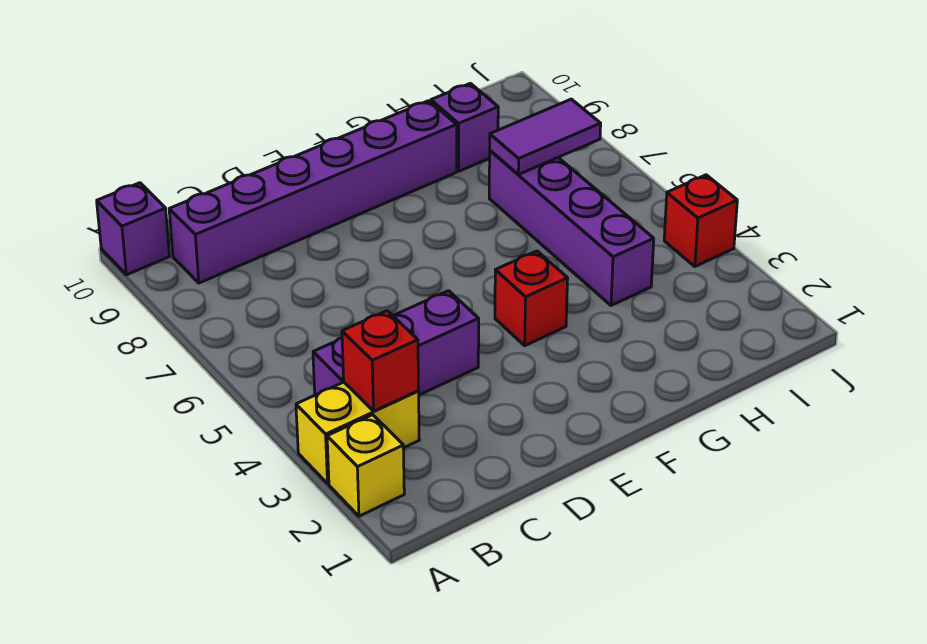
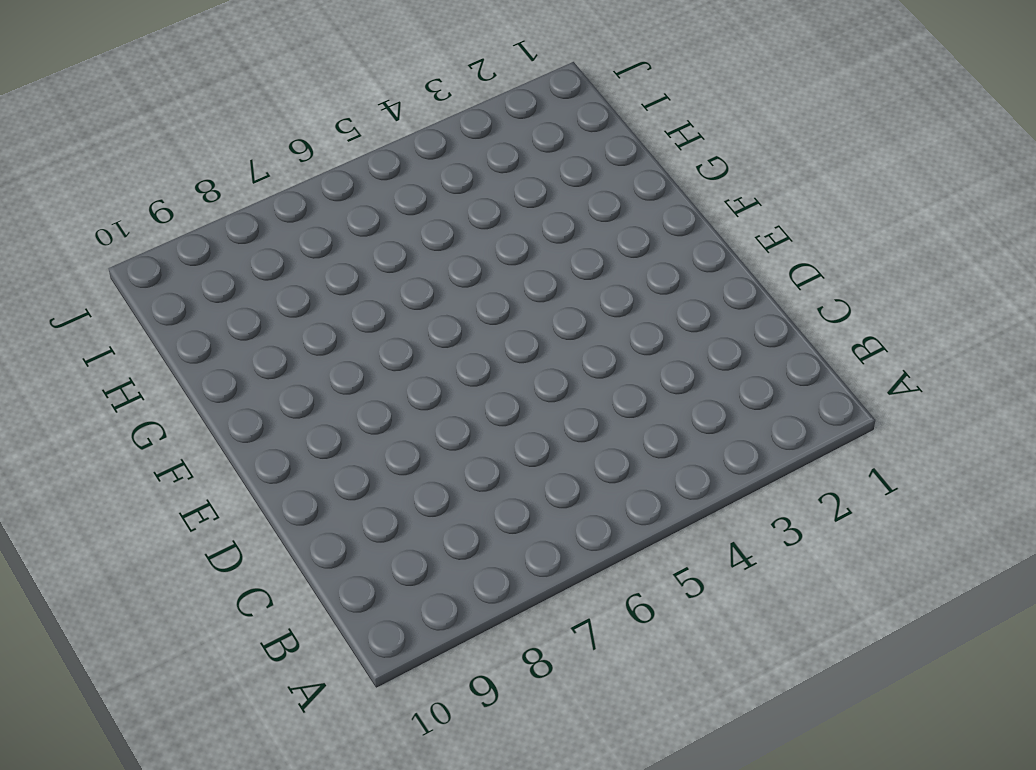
none -> yellow brick A2 level 1
none -> yellow brick A3:B3 level 1

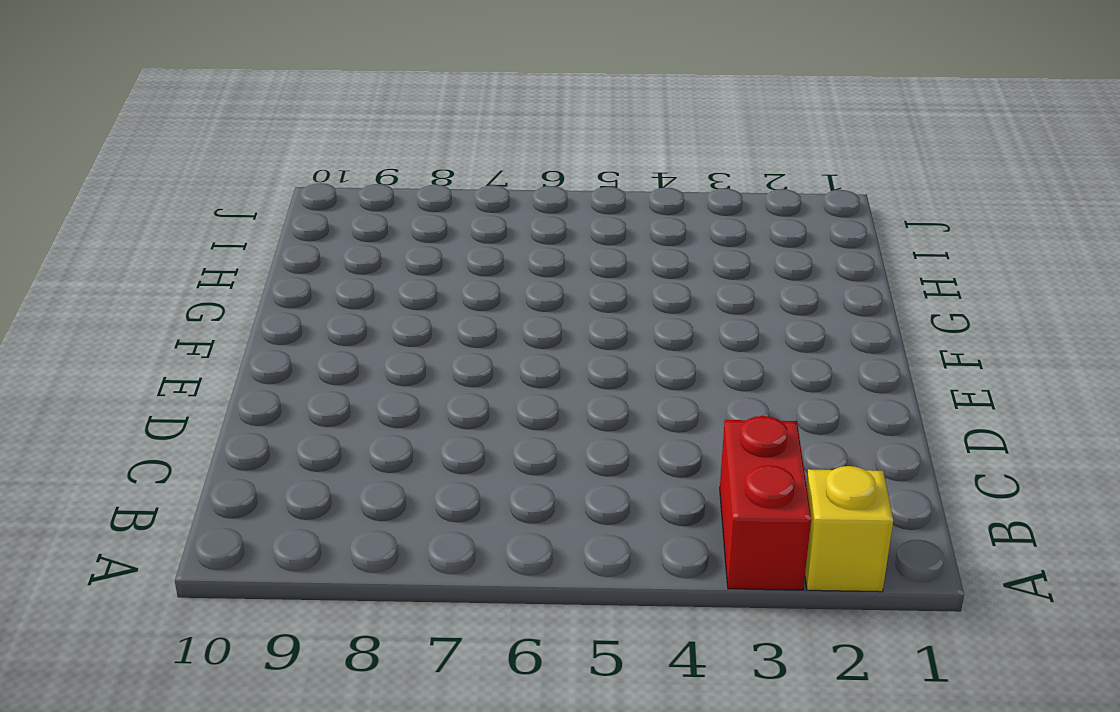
red brick A3:B3 level 1 -> yellow brick A3:B3 level 1
none -> purple brick A10 level 1
none -> purple brick B4:D4 level 1

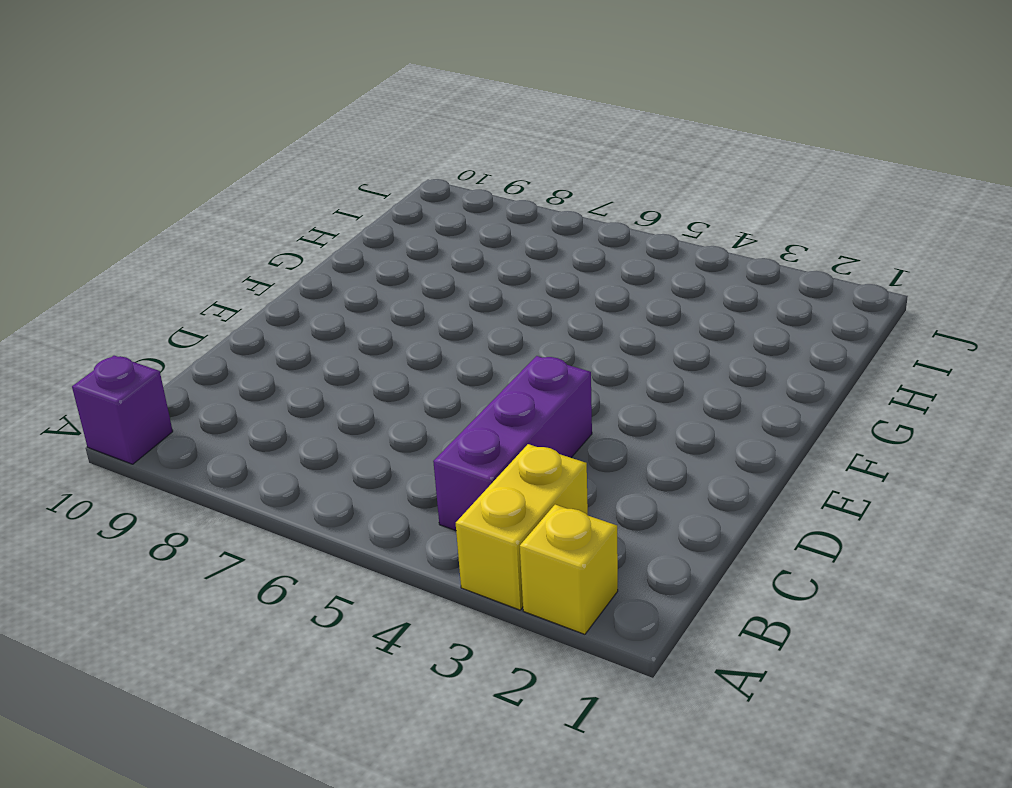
none -> purple brick B9:G9 level 1
none -> red brick F4 level 1

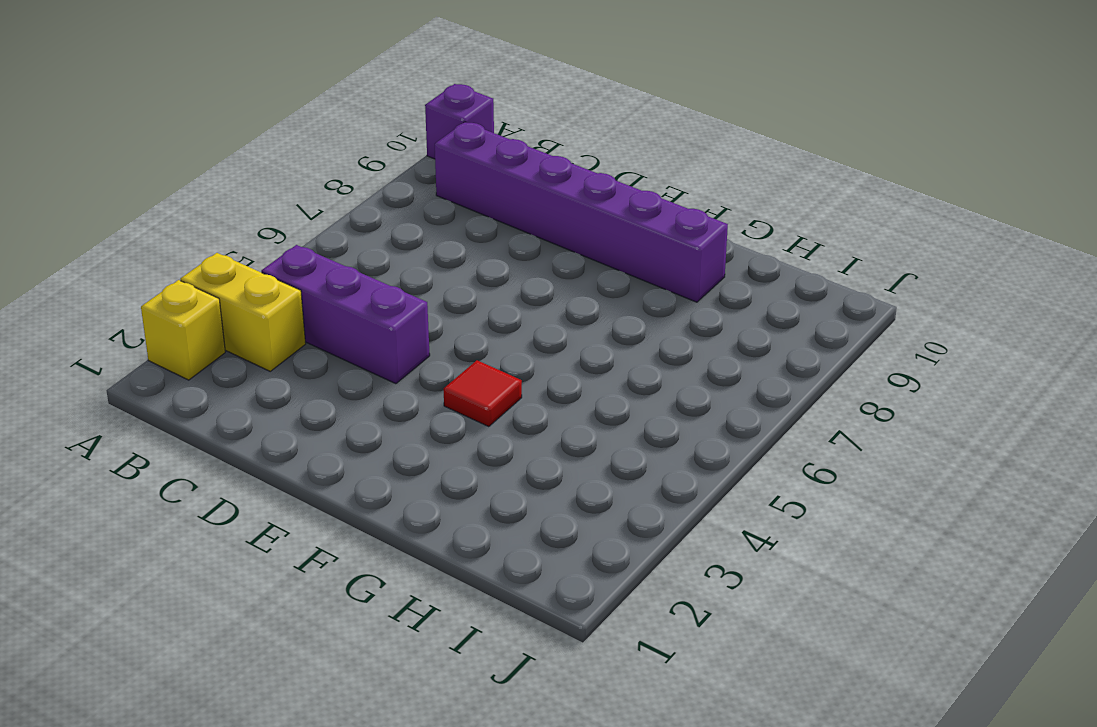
red tile F4 level 1 -> red brick F4 level 1
none -> purple brick H4:H7 level 1
none -> purple brick H9 level 1

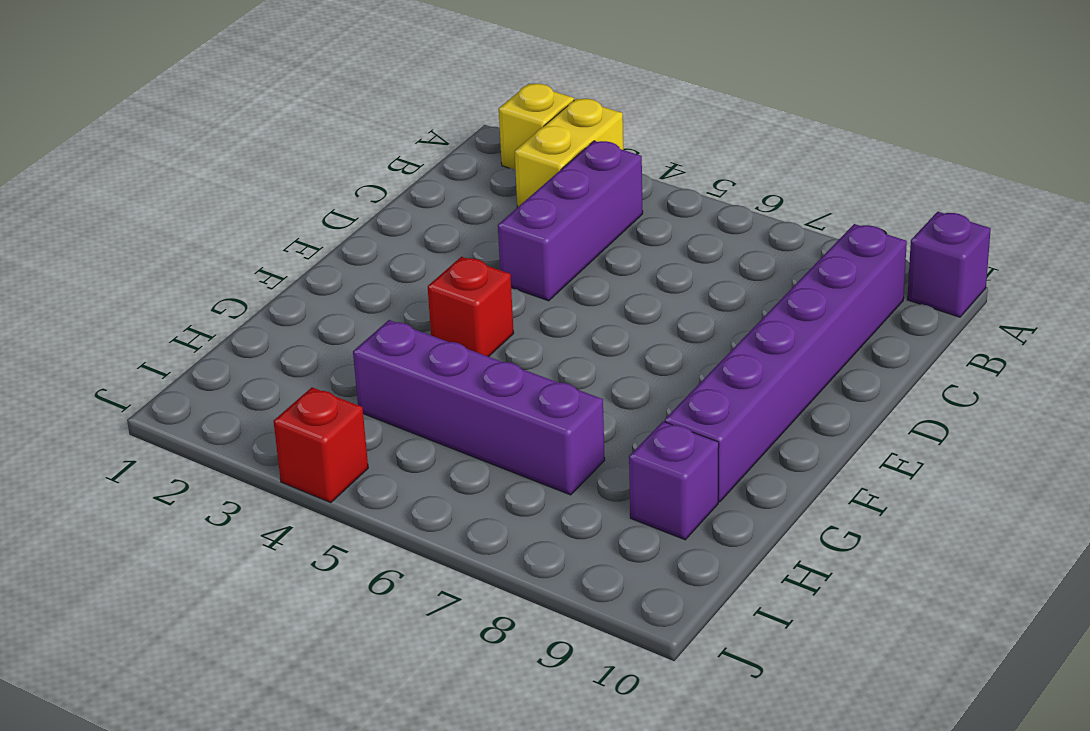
none -> red brick B3 level 2
none -> purple tile H7:I7 level 2

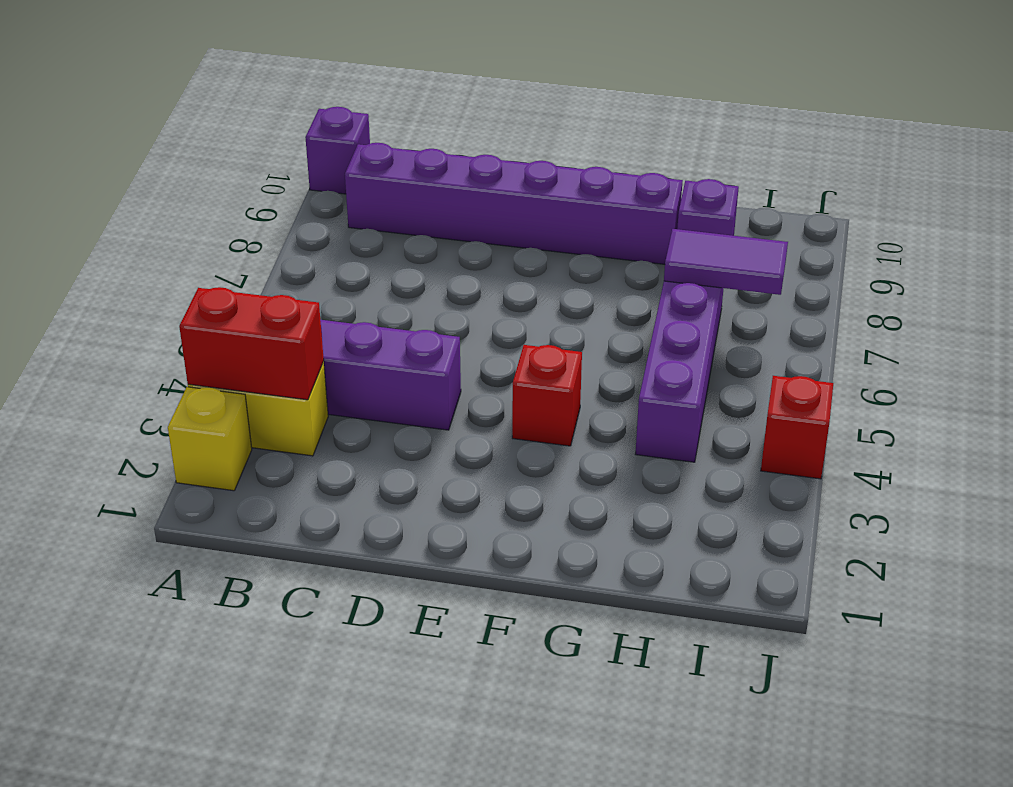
red brick A3:B3 level 2 -> red brick B3 level 2

